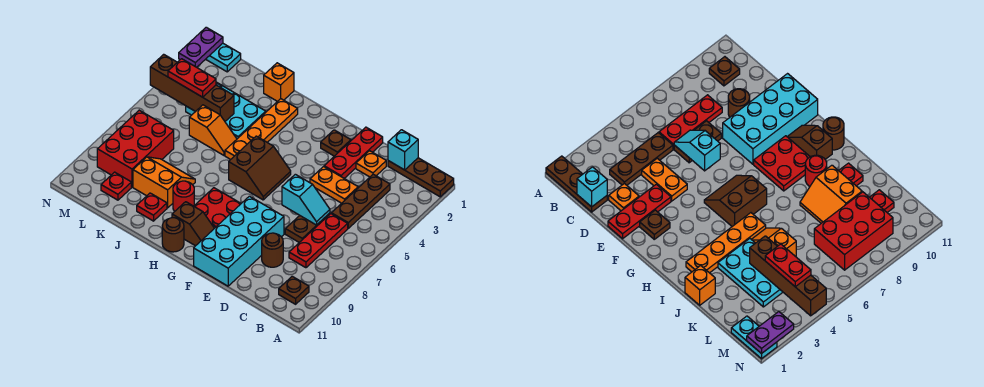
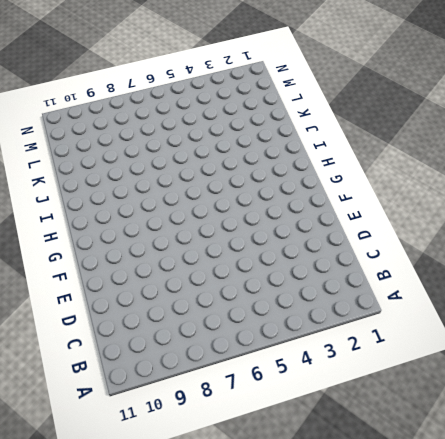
none -> brown plate A1:C1 level 1
none -> brown plate B10 level 1
none -> brown plate C3:C5 level 1
none -> red plate C6:C8 level 1

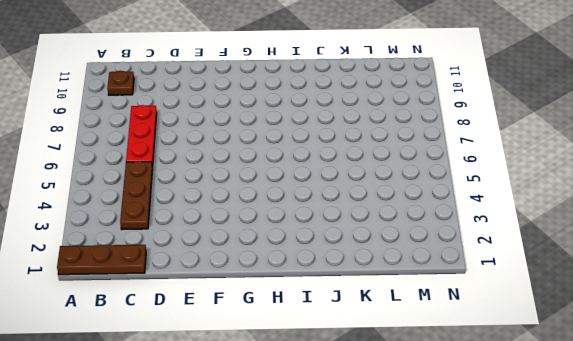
none -> orange plate D2 level 1
none -> orange plate D4:E4 level 1
none -> brown plate D6:D7 level 1
none -> brown round brick D9 level 1

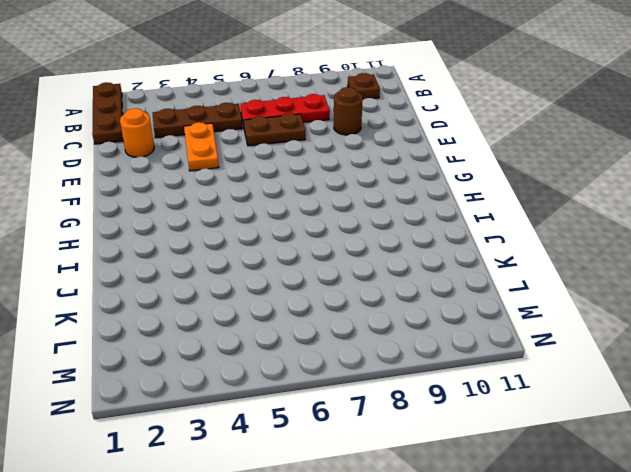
orange round brick D2 level 1 -> orange plate D2 level 1
none -> red plate E1:E3 level 1
none -> cyan brick E8:F11 level 1
none -> brown plate F2 level 1
none -> brown slope G5:H6 level 1 top H

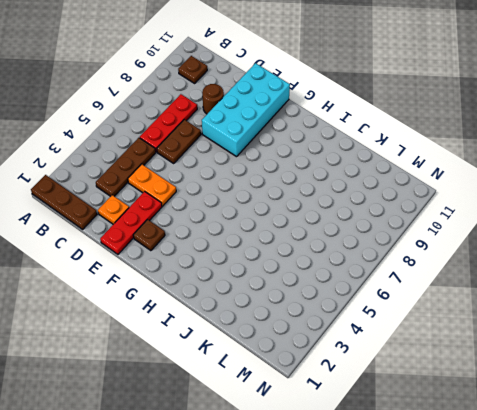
none -> brown slope G5:H6 level 1 top H
none -> red plate G8:H9 level 1
none -> brown slope G10:H10 level 1 top H
none -> brown round brick H11 level 1

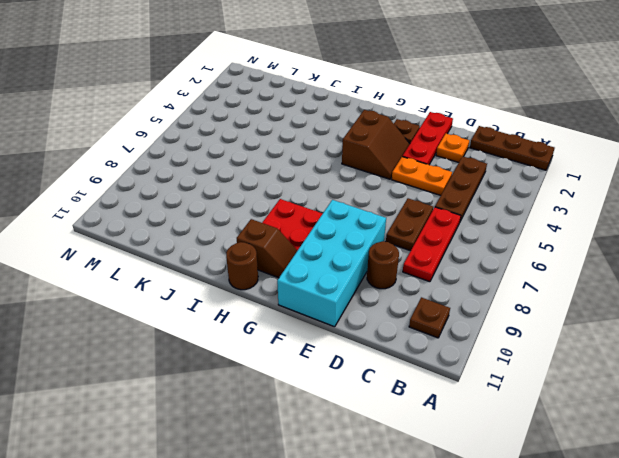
brown slope F3:G4 level 1 top G -> brown slope G5:H6 level 1 top H
none -> orange plate I2:I5 level 1
none -> red round brick I9 level 1
none -> orange brick J1 level 1
none -> cyan plate J3:L4 level 1

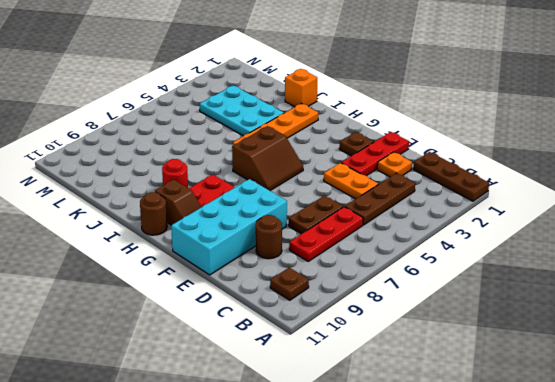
none -> orange slope J5:K5 level 1 top K
none -> orange slope J8:K9 level 1 top 9
none -> red plate J10 level 1
none -> red brick L7:M9 level 1

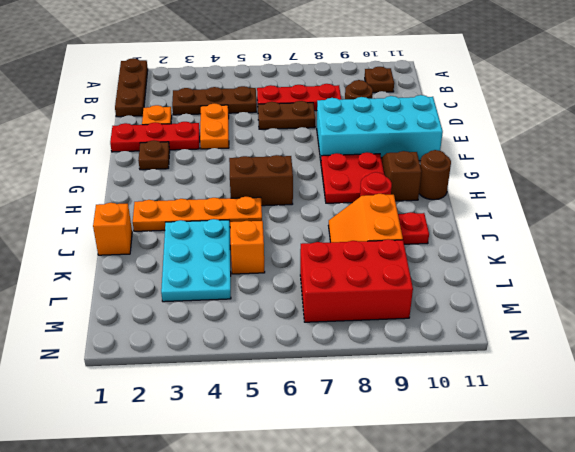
none -> red plate L10 level 1
none -> cyan plate M1:N1 level 1
none -> cyan brick C1 level 2
none -> cyan slope D6:E6 level 2 top E

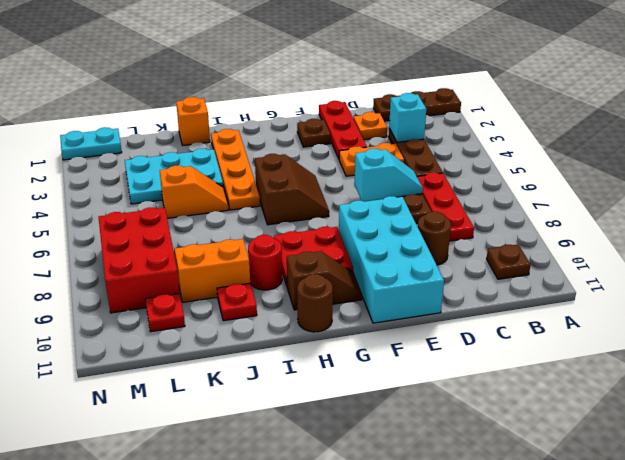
cyan brick C3 level 2 -> cyan brick C1 level 2
none -> brown brick K4:N4 level 2
none -> purple plate N1:N2 level 2
none -> red plate L4:M4 level 3

